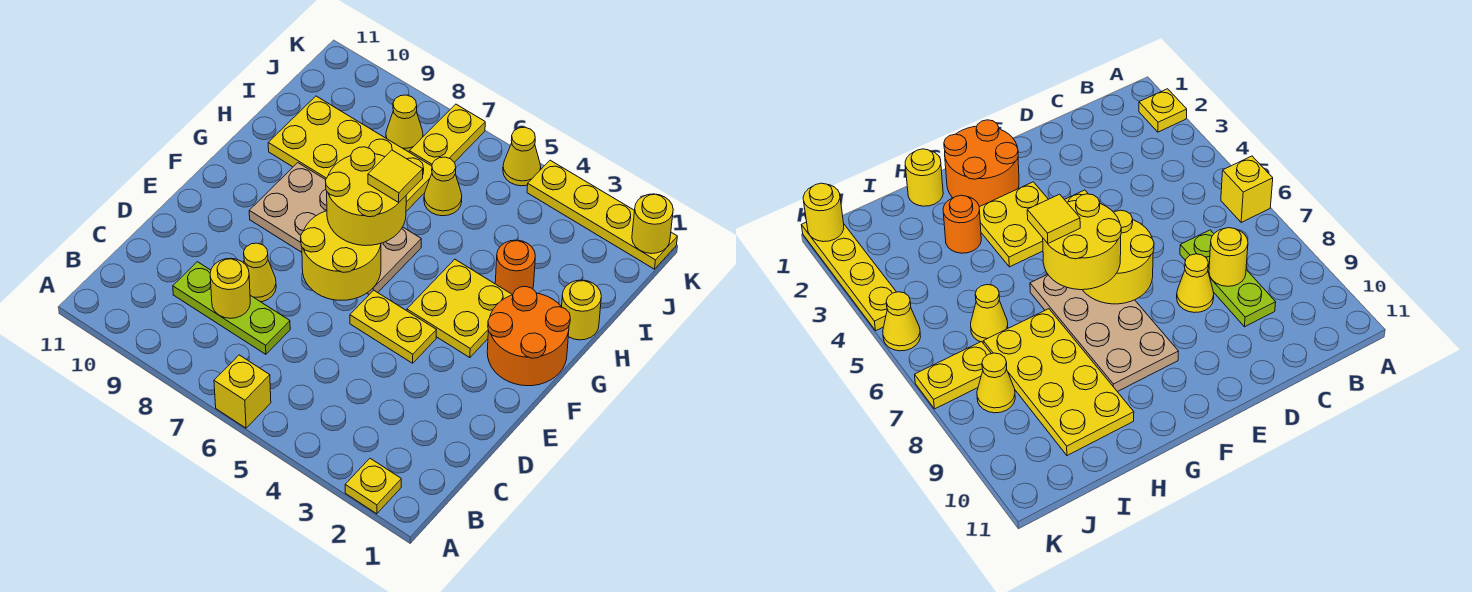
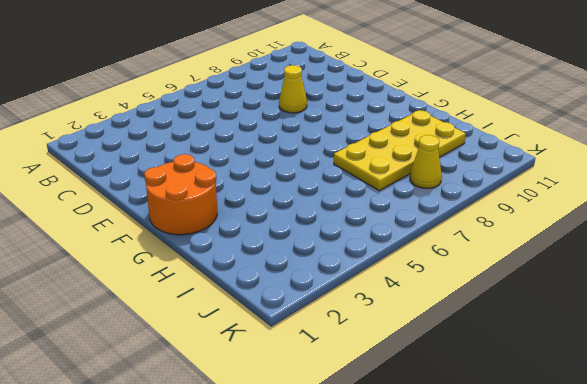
none -> yellow plate A2 level 1
none -> yellow brick A6 level 1
none -> lime plate C7:C9 level 1

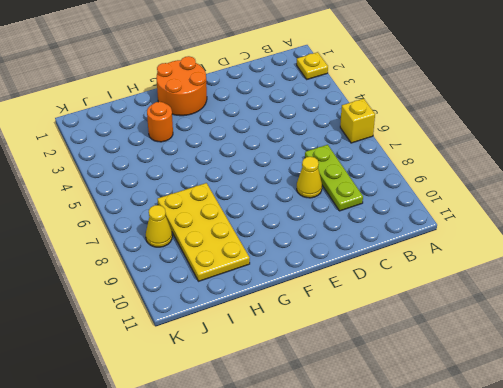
none -> yellow plate E4:E5 level 1
none -> yellow plate F3:G4 level 1
none -> tan plate F6:G9 level 1

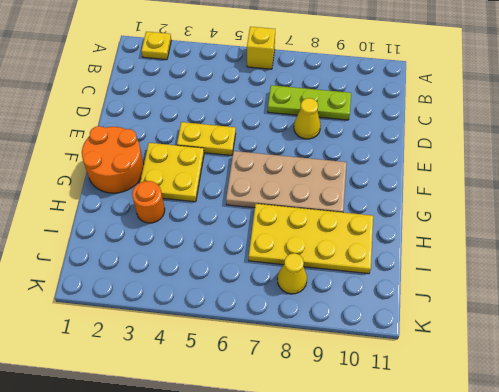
none -> yellow round brick H1 level 1
none -> yellow cone I6 level 1
none -> yellow plate J7:K7 level 1

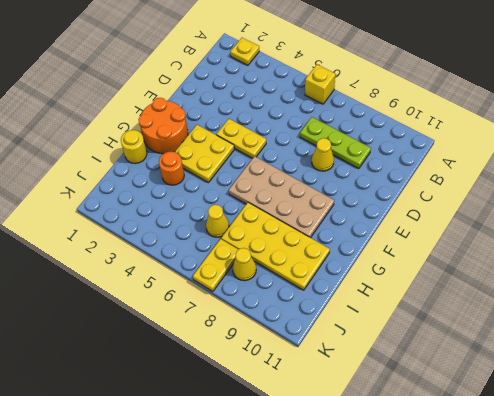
none -> yellow plate K1:K4 level 1
none -> yellow cone K5 level 1
none -> yellow round brick C8 level 2

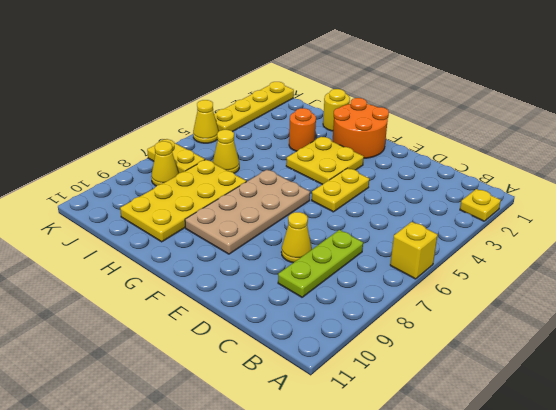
none -> yellow round brick C8 level 2
none -> yellow round brick E6:F7 level 2
none -> yellow round brick K1 level 2

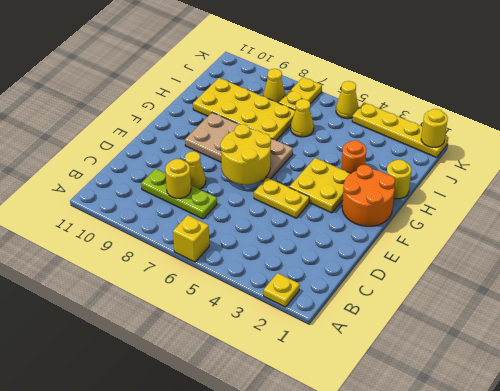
none -> yellow round brick F6:G7 level 3
none -> yellow tile G6 level 4

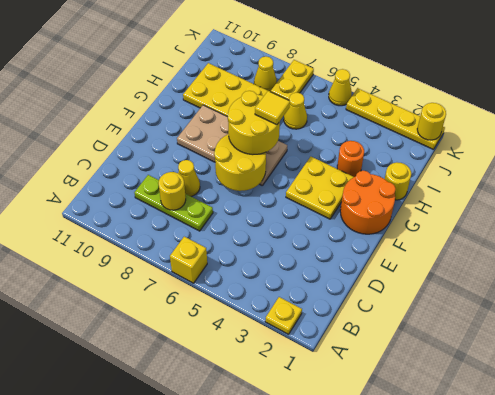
none -> yellow plate E4:E5 level 1

